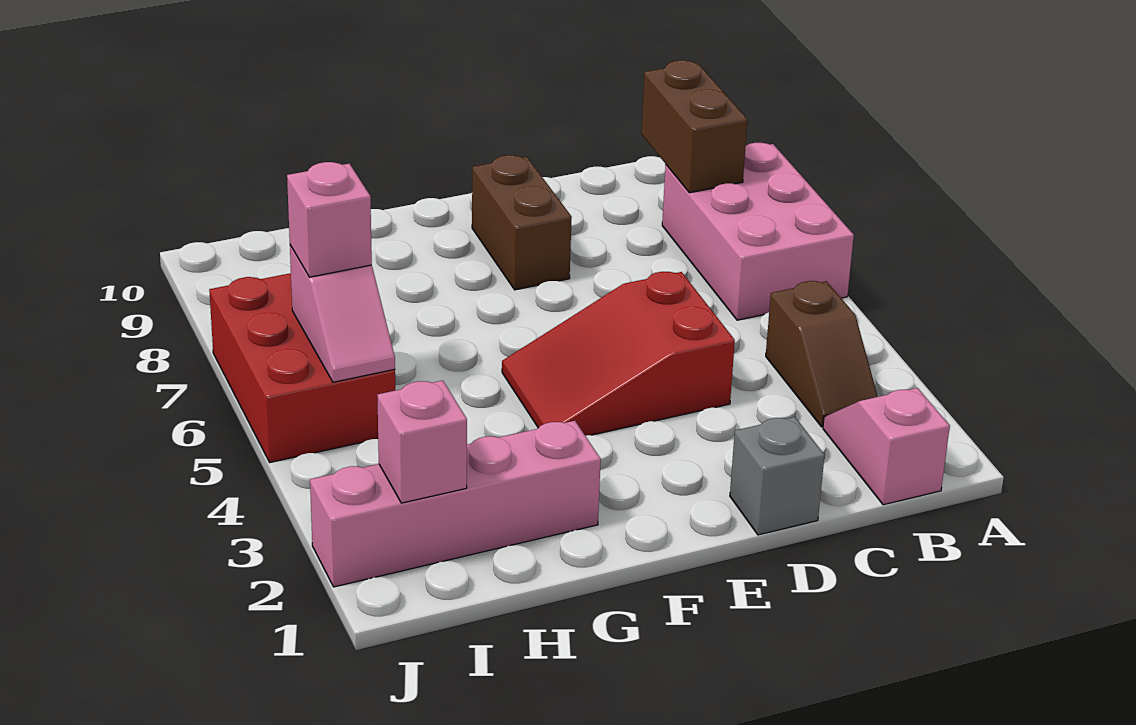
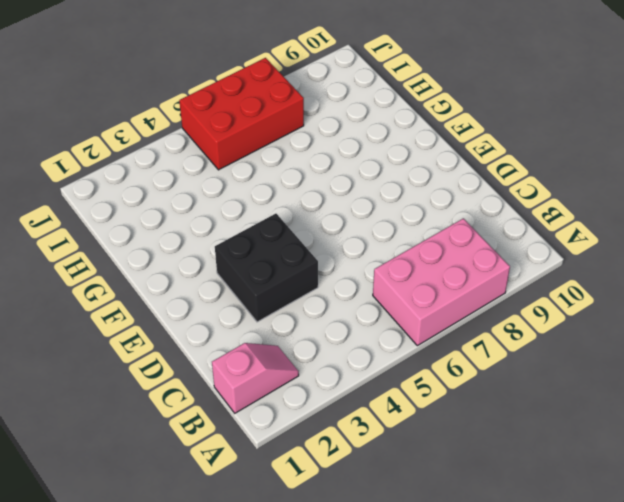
black brick D3:E4 level 1 -> red slope D4:F5 level 1 top D
none -> brown slope B3:B4 level 1 top 4
none -> grey brick D1 level 1
none -> brown brick E8:E9 level 1

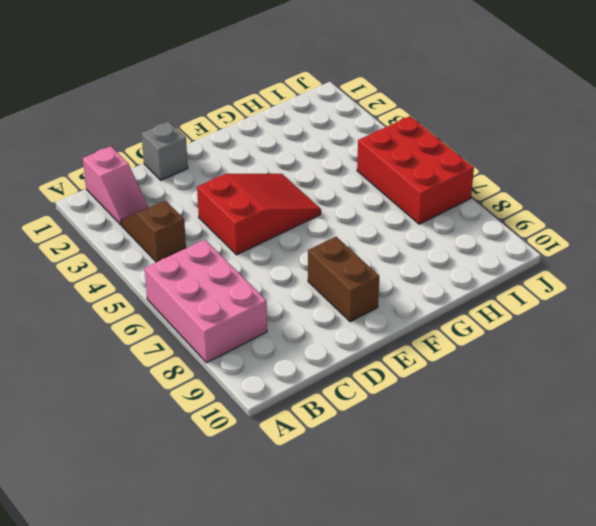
none -> pink brick G2:J2 level 1
none -> brown brick B8:B9 level 2
none -> pink brick I2 level 2

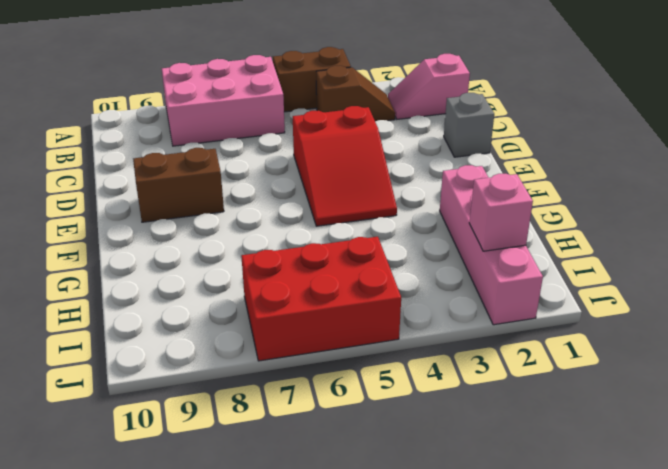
brown brick A4:A5 level 1 -> brown brick B8:B9 level 2
none -> pink slope I5:I6 level 2 top 6
none -> pink brick I6 level 3

